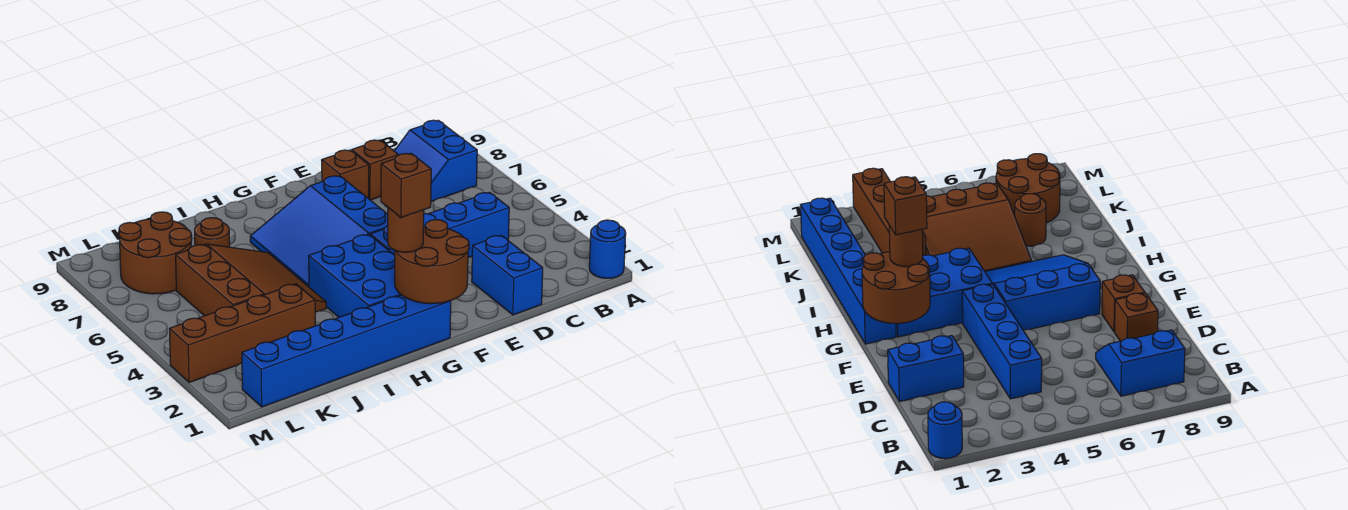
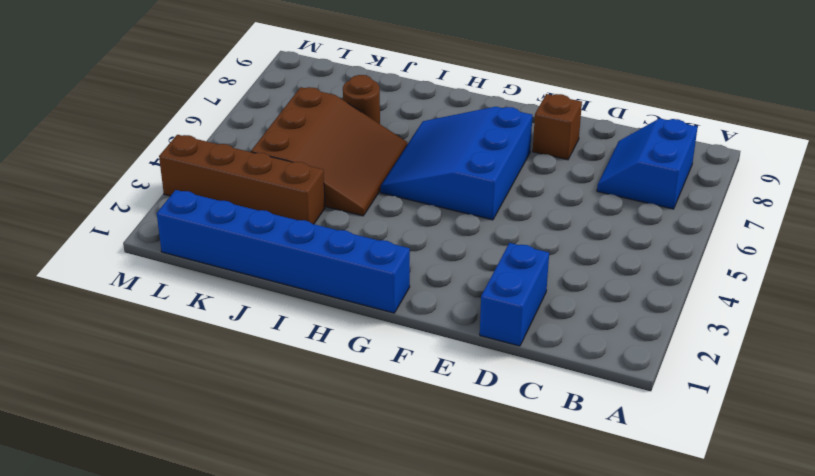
none -> blue round brick A1 level 1
none -> blue brick C4:F4 level 1
none -> brown brick D8 level 1

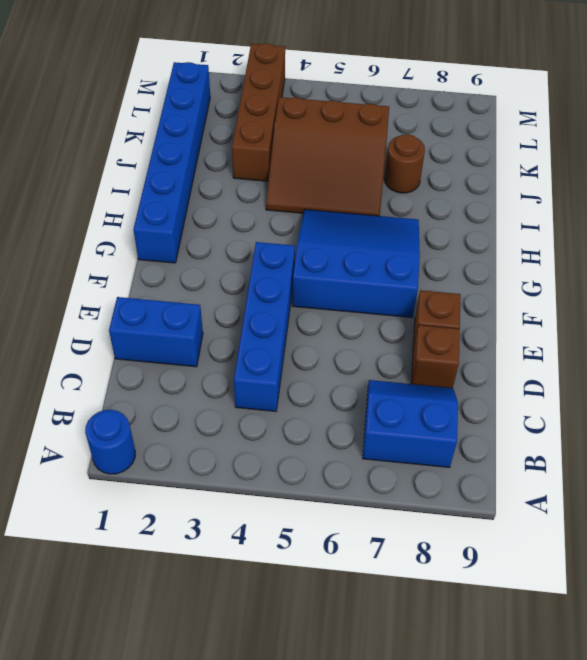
none -> blue brick G2:H4 level 1
none -> brown round brick K7:L8 level 1
none -> brown round brick F1:G2 level 2

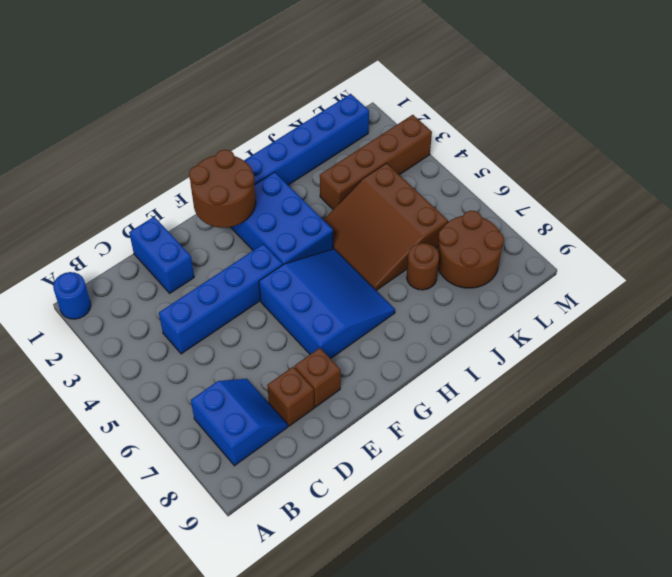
none -> brown round brick G2 level 3
none -> brown brick G2 level 4

